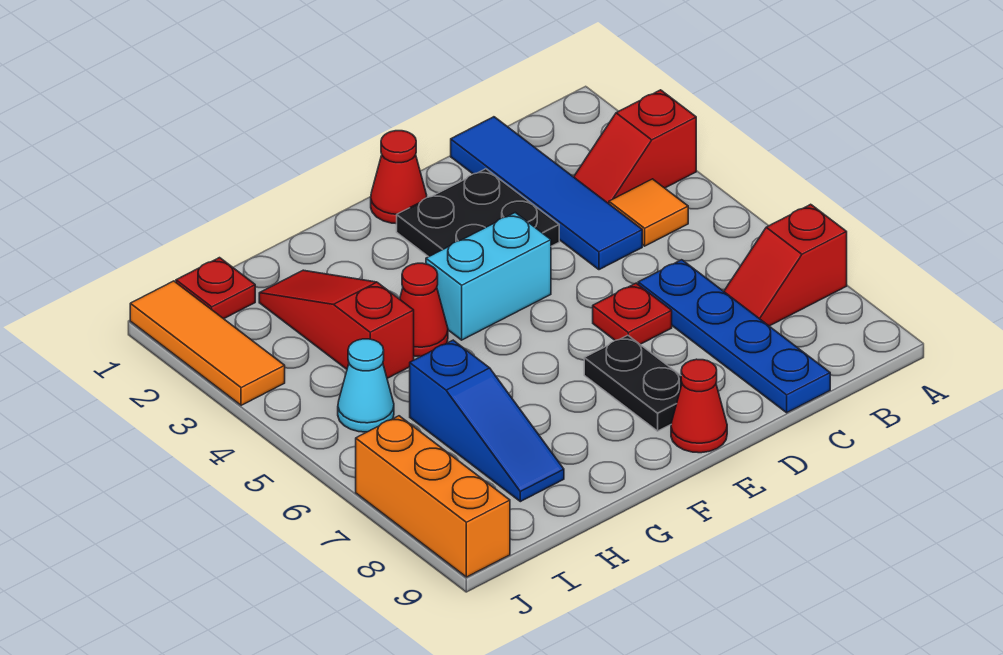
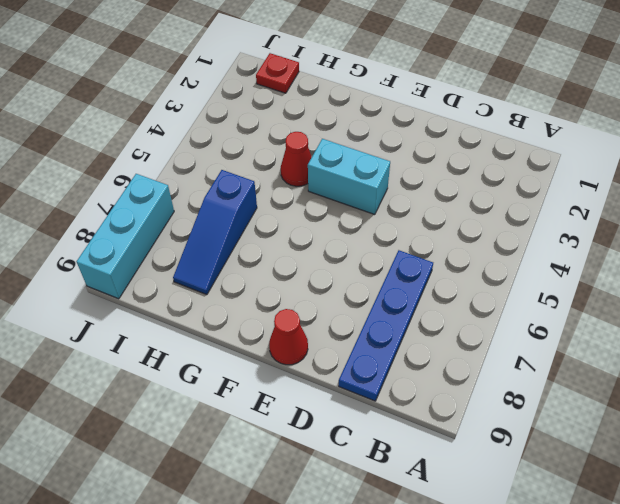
cyan brick J7:J9 level 1 -> orange brick J7:J9 level 1
none -> red slope A3:B3 level 1 top A
none -> red slope A7:B7 level 1 top A
none -> orange tile B4 level 1

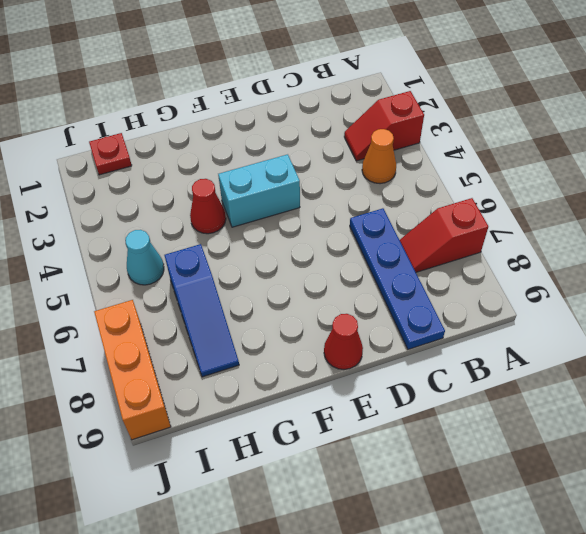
orange cone B4 level 1 -> orange tile B4 level 1
none -> blue tile C1:C4 level 1
none -> black plate D2:E3 level 1
none -> red plate D6 level 1

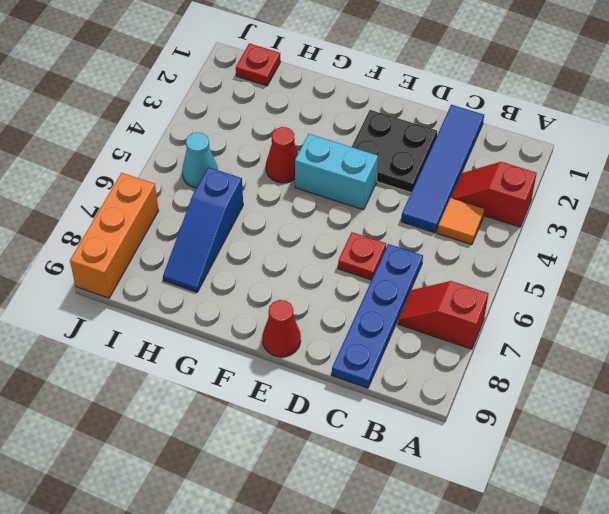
none -> red cone E1 level 1
none -> black plate E7:E8 level 1
none -> red slope H2:H4 level 1 top 4

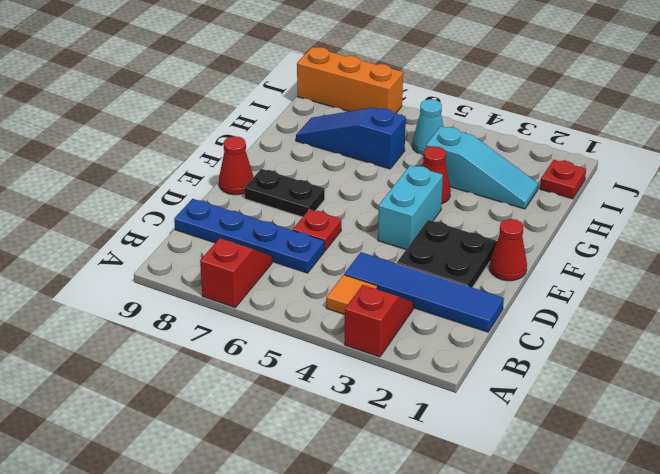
cyan slope H2:H4 level 1 top 4 -> red slope H2:H4 level 1 top 4
none -> orange tile J1:J3 level 1

